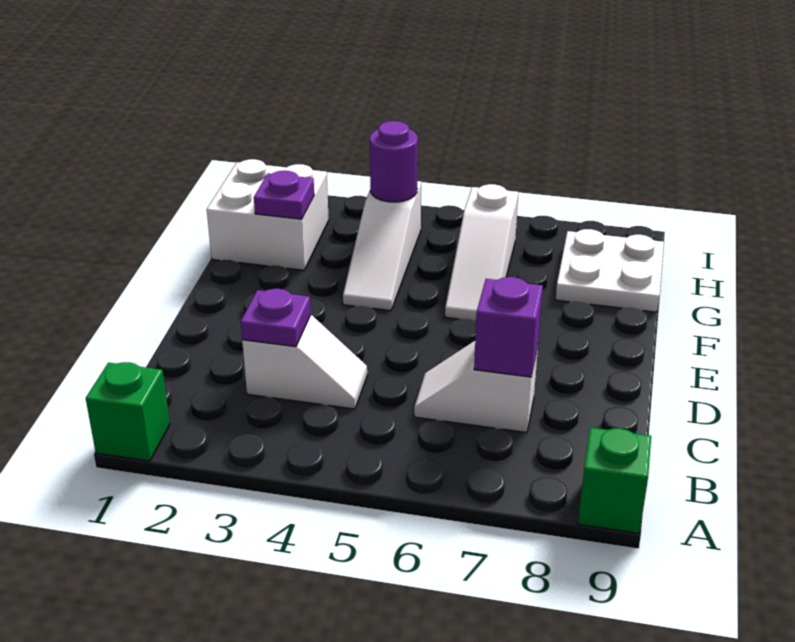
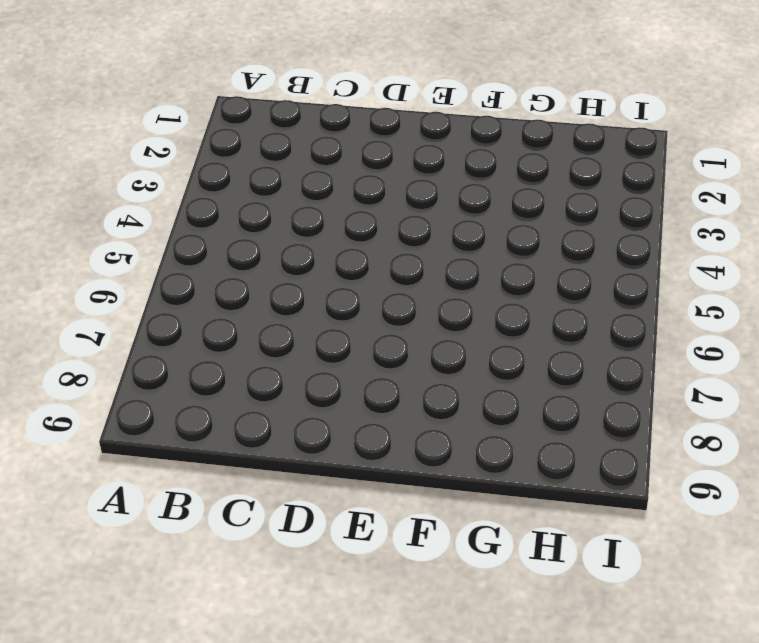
none -> green brick A1 level 1
none -> green brick A9 level 1
none -> white slope C3:C4 level 1 top 3

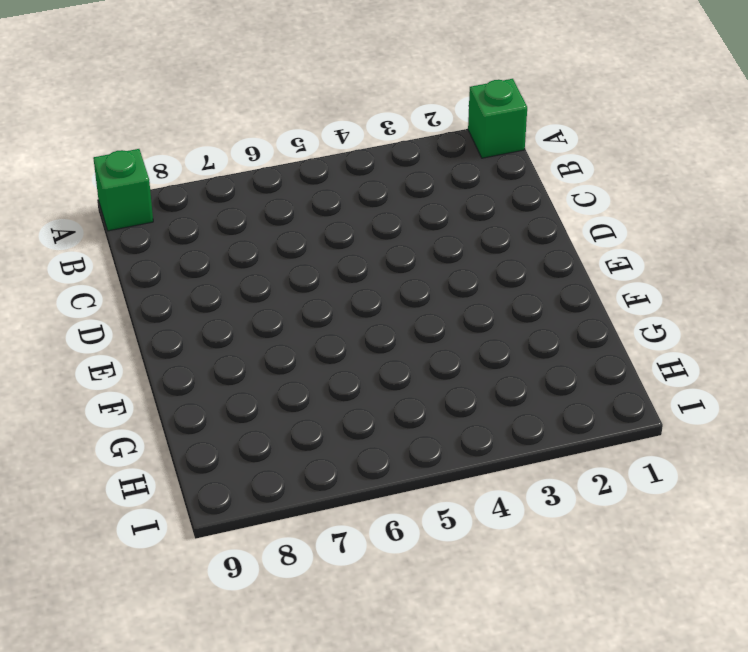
none -> white slope C3:C4 level 1 top 3
none -> white slope C6:C7 level 1 top 7
none -> white slope F4:H4 level 1 top H

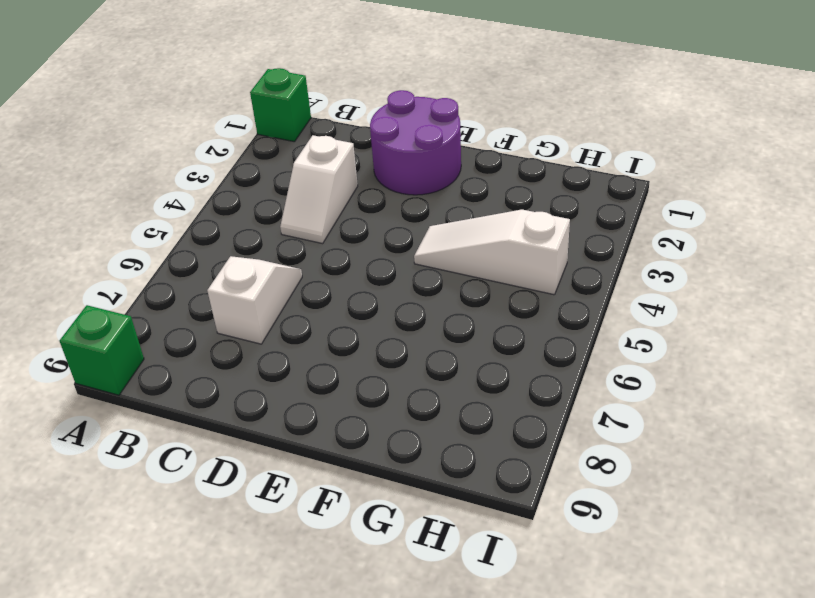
purple round brick D1:E2 level 1 -> none
none -> white slope F6:H6 level 1 top H
none -> white brick G1:H2 level 1
none -> white plate G8:H9 level 1

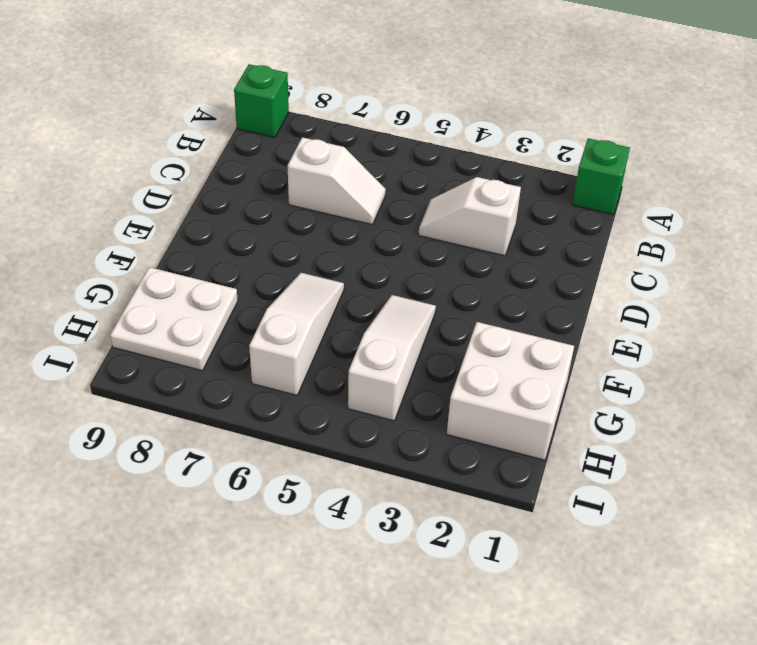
none -> purple plate C3 level 2
none -> purple brick C7 level 2
none -> purple plate G2 level 2

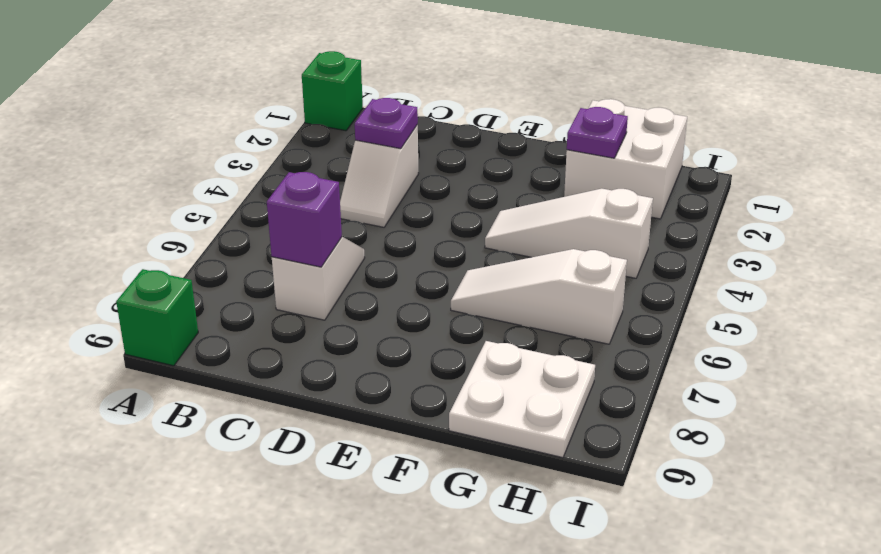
none -> purple round brick H4 level 2

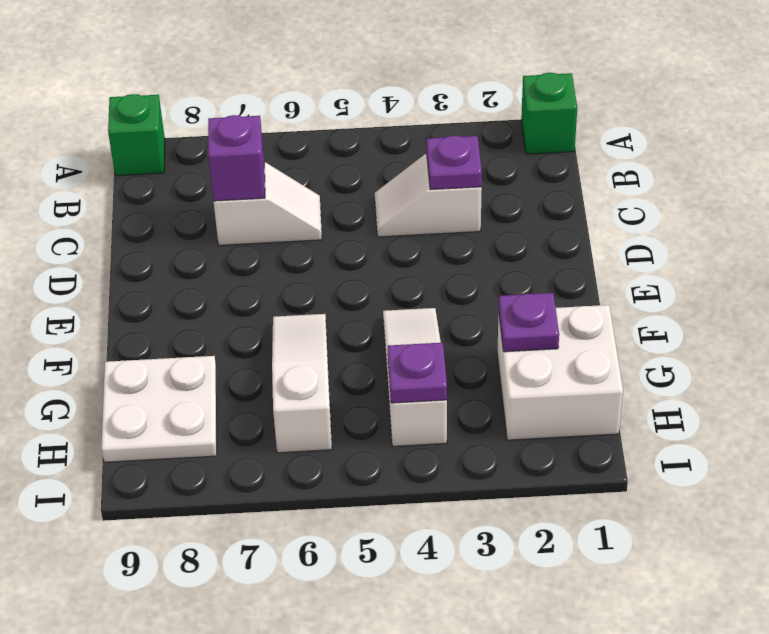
purple plate H4 level 2 -> purple round brick H4 level 2

